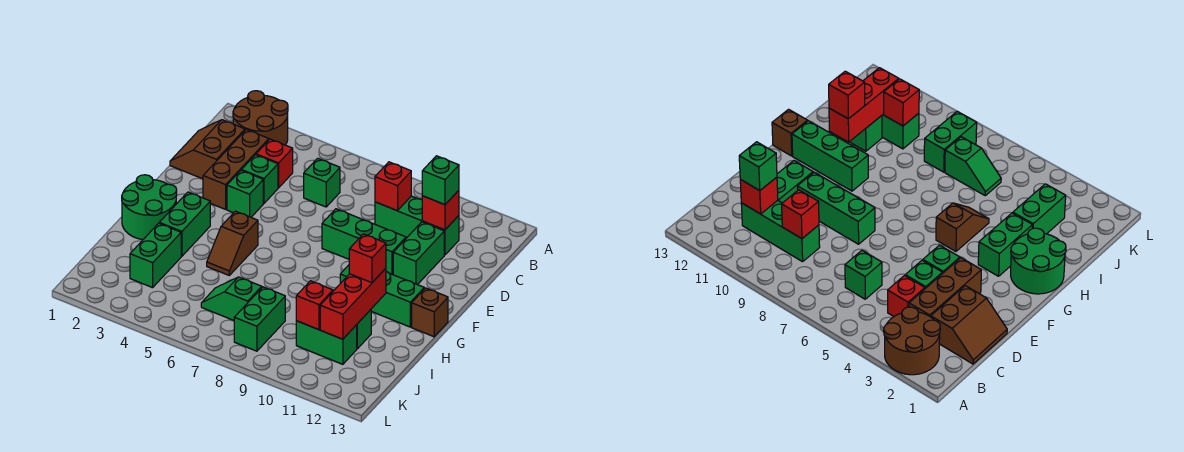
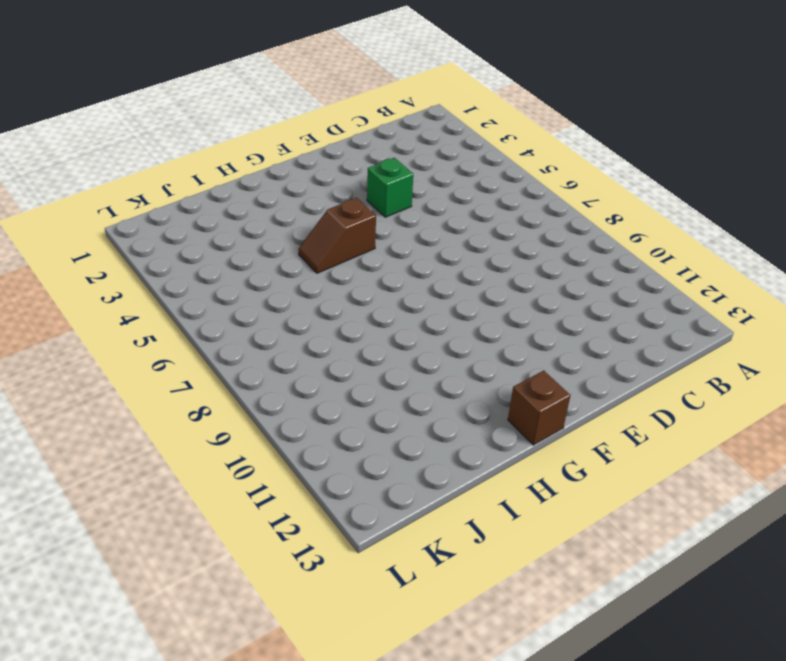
none -> brown round brick A2:B3 level 1
none -> brown slope C1:D2 level 1 top 2
none -> brown brick C3:E3 level 1

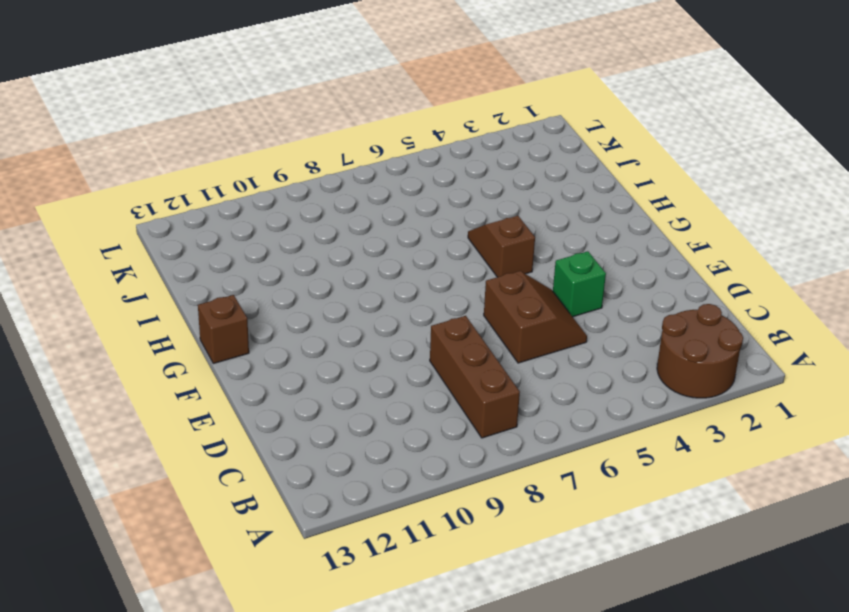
brown brick B8:D8 level 1 -> brown brick C3:E3 level 1
brown slope D5:E6 level 1 top 6 -> brown slope C1:D2 level 1 top 2
none -> red brick C4 level 1
none -> green brick C6 level 1
none -> green brick C9:C11 level 1

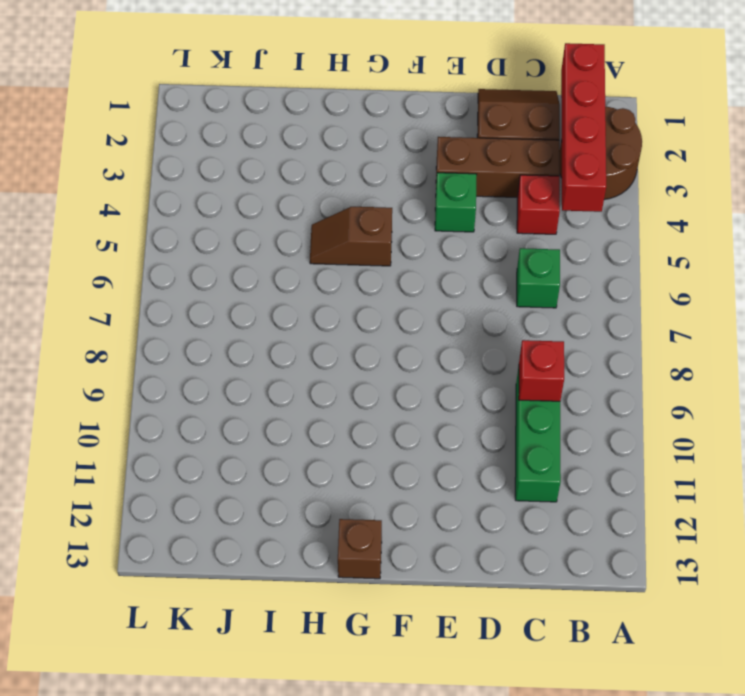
red brick B1:B4 level 2 -> none
none -> green brick D4 level 1
none -> green brick D11:E11 level 1
none -> green brick E8:E10 level 1

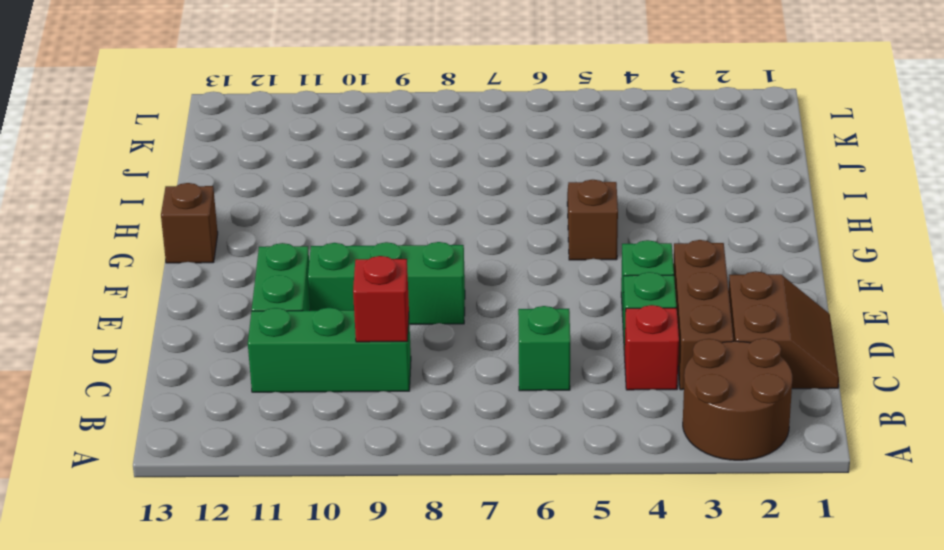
none -> green round brick G1:H2 level 1
none -> green brick G3:H3 level 1
none -> green brick G10:G12 level 1

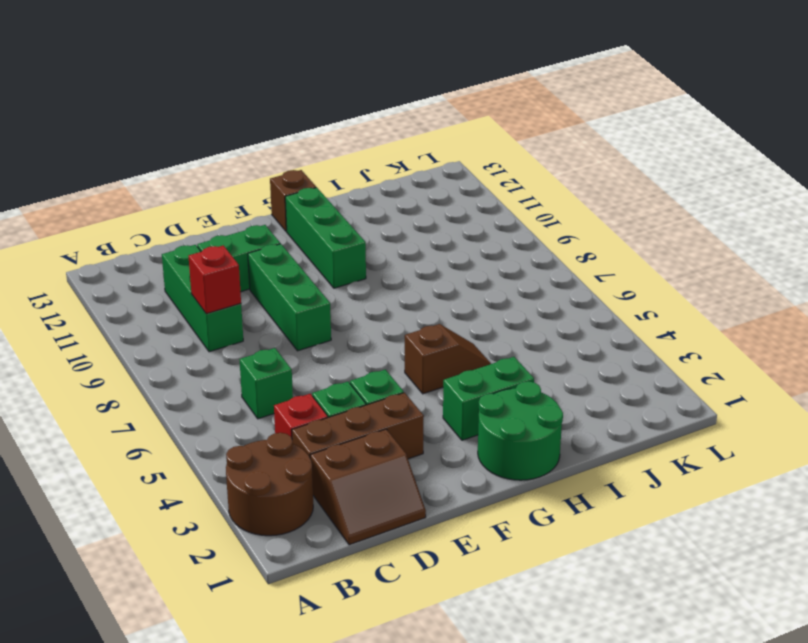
none -> green brick I3:J3 level 1
none -> green brick I11 level 1
none -> green slope J6:J7 level 1 top 7

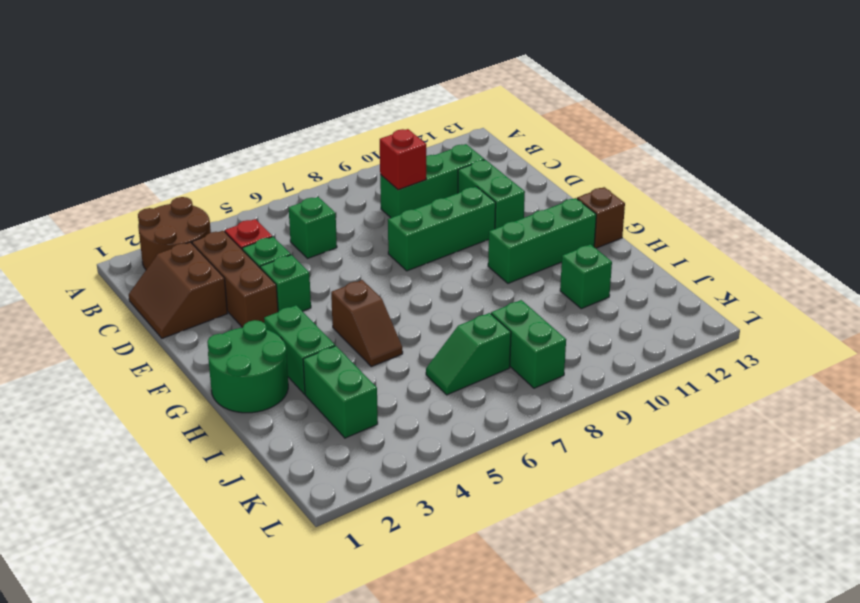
none -> green brick J10:J11 level 1
none -> red brick C11 level 2
none -> red brick H11:J11 level 2

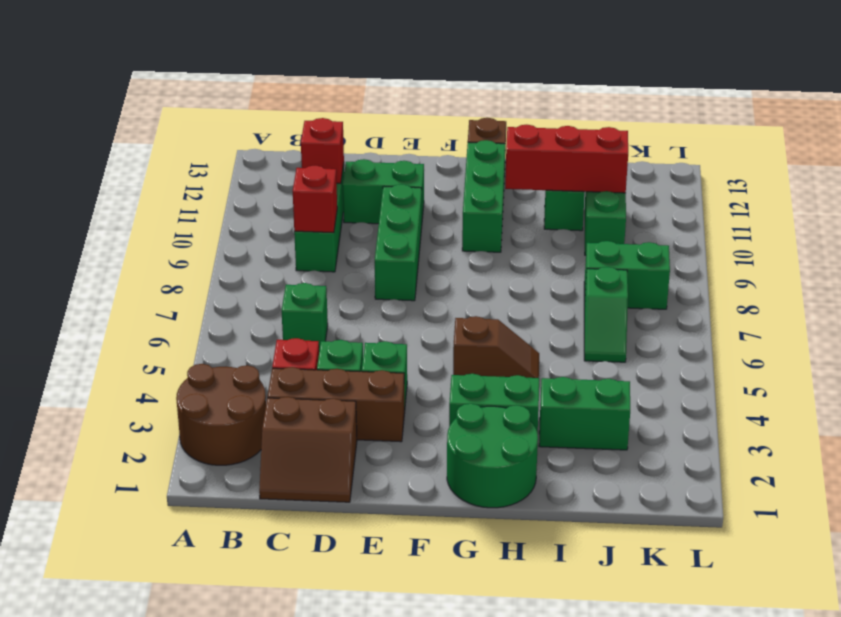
none -> red brick J10 level 2
none -> green brick C11 level 3
none -> red brick H11 level 3

